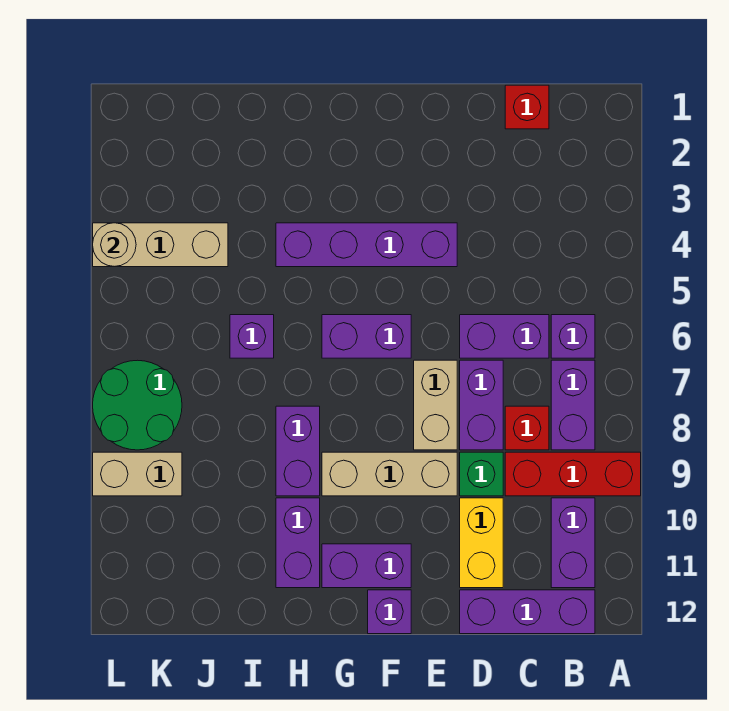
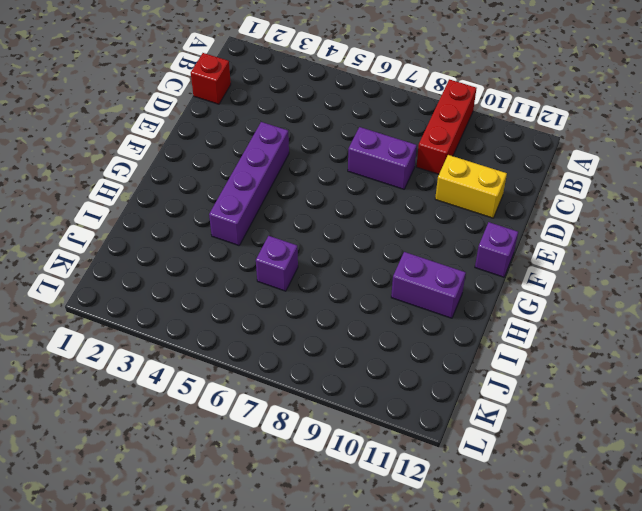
none -> purple brick B6 level 1
none -> purple brick B7:B8 level 1
none -> purple brick B10:B11 level 1

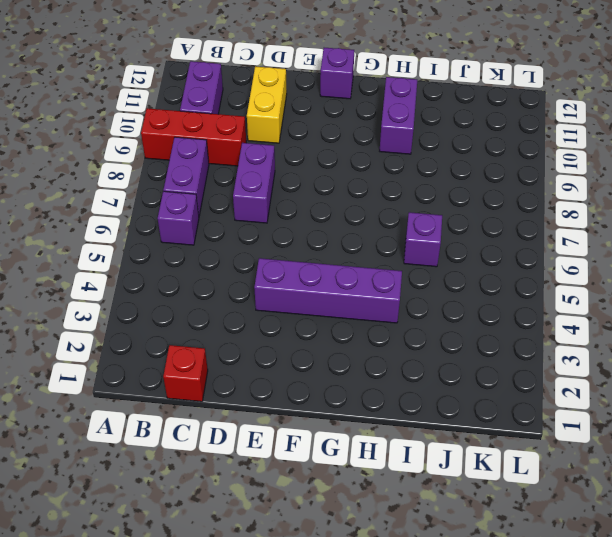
none -> purple brick B12:D12 level 1
none -> purple brick C6:D6 level 1
none -> red brick C8 level 1

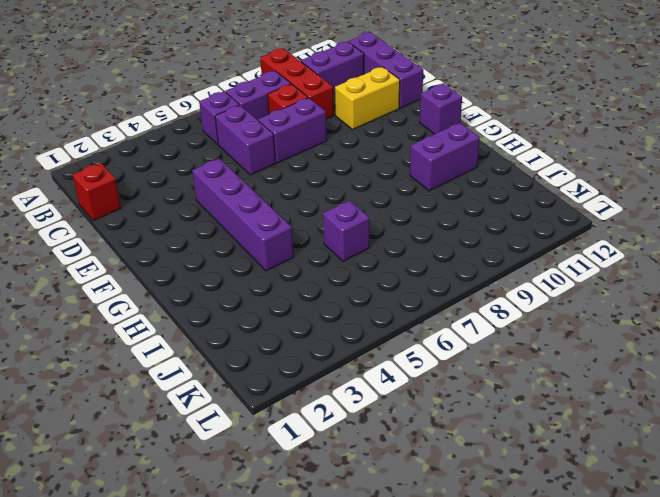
none -> green brick D9 level 1
none -> tan brick E7:E8 level 1
none -> tan brick E9:G9 level 1

